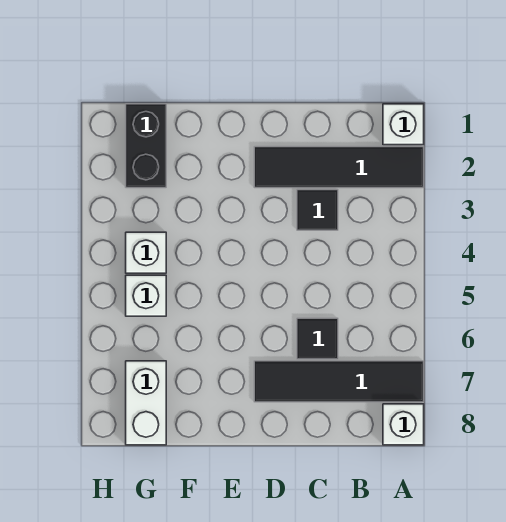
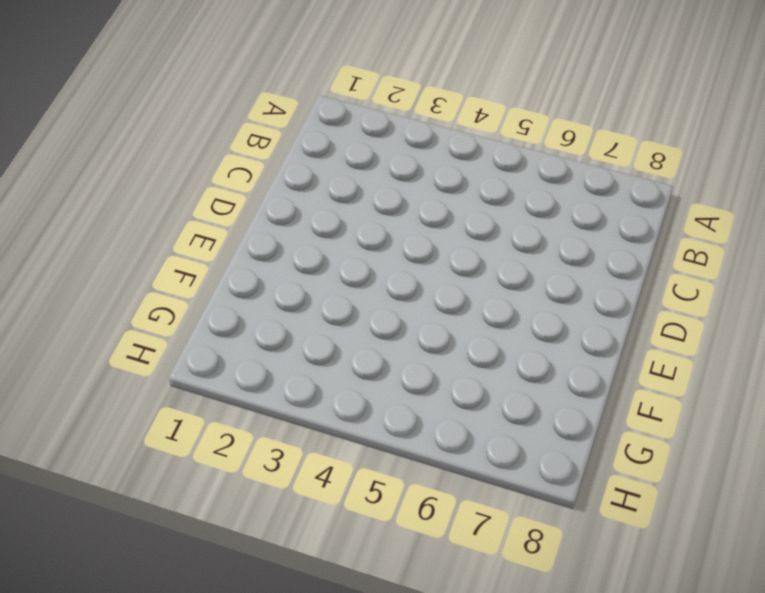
none -> white brick A1 level 1
none -> black tile A2:D2 level 1

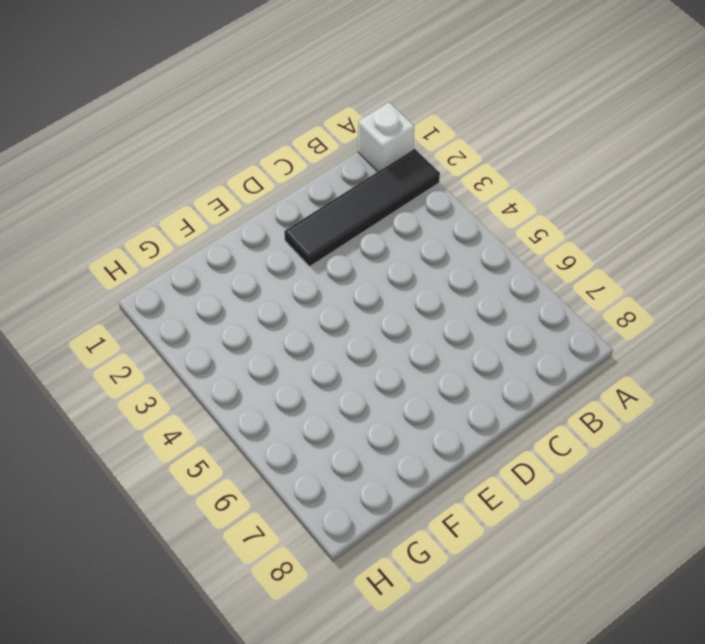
none -> black tile A7:D7 level 1
none -> white brick A8 level 1

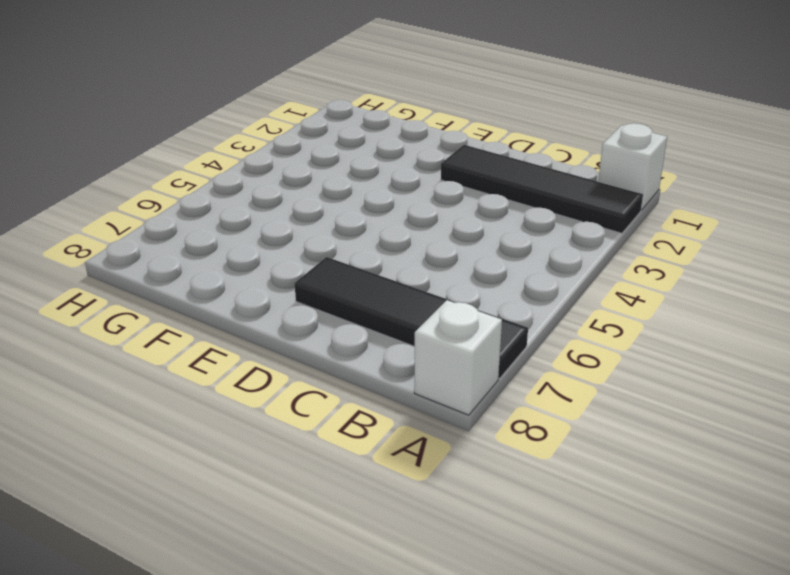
none -> black tile C3 level 1
none -> black tile C6 level 1

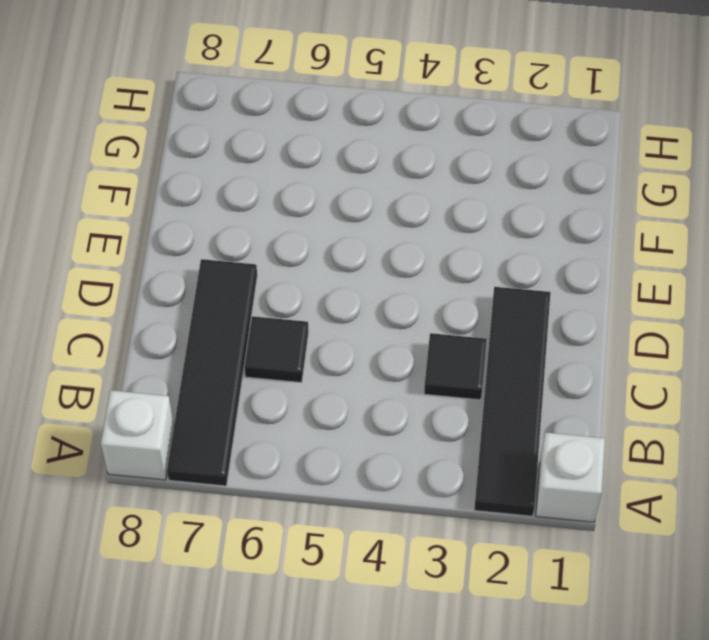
none -> black brick G1:G2 level 1
none -> white brick G4 level 1

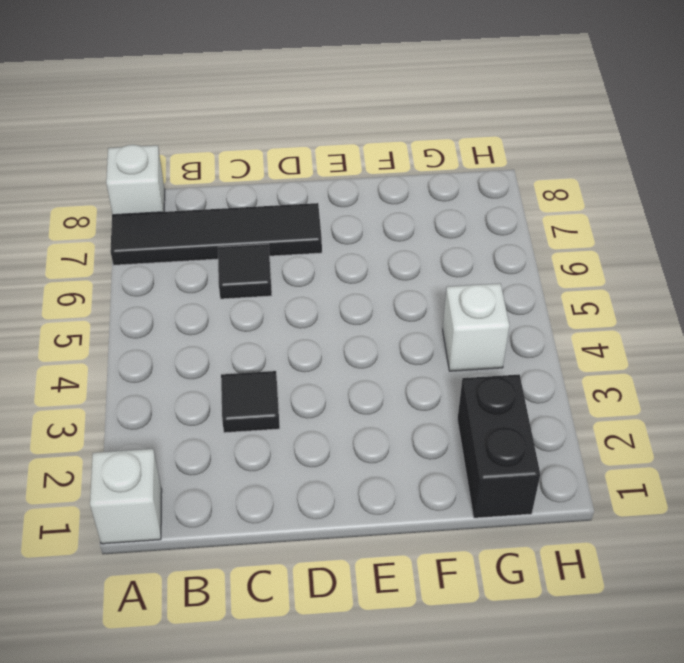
none -> black tile A2:D2 level 1
none -> white brick G5 level 1

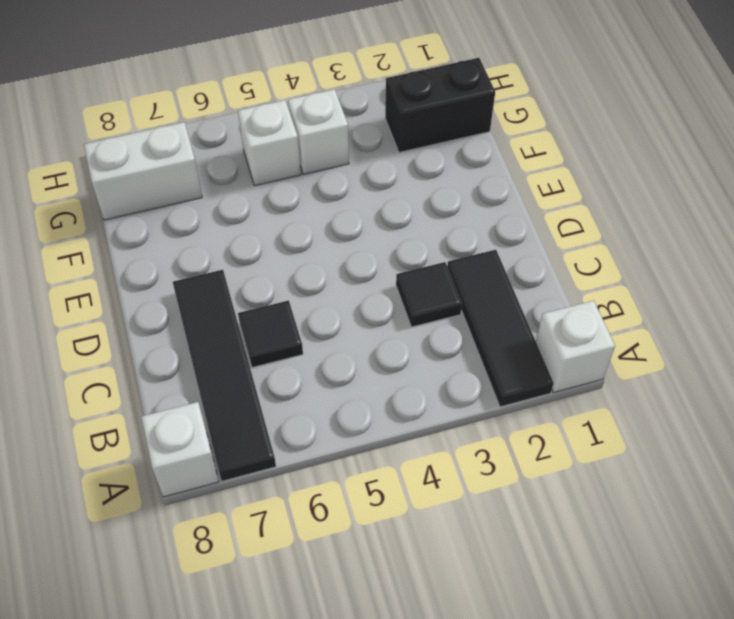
black tile A2:C2 level 1 -> black tile A2:D2 level 1

